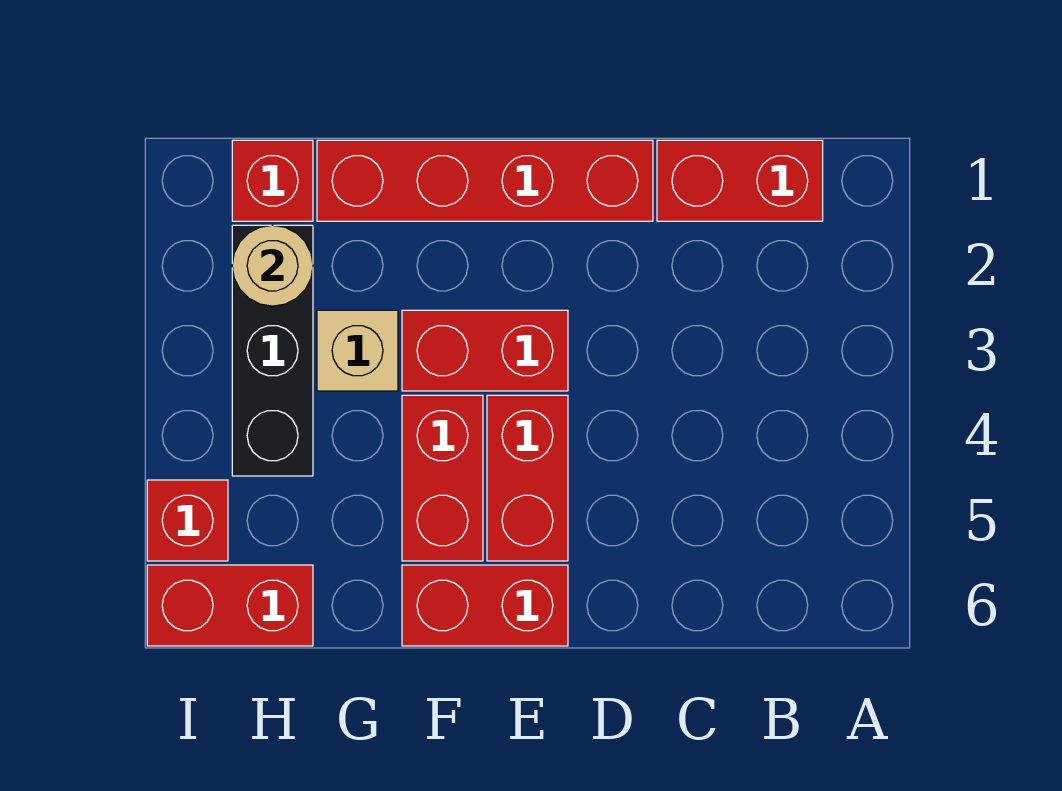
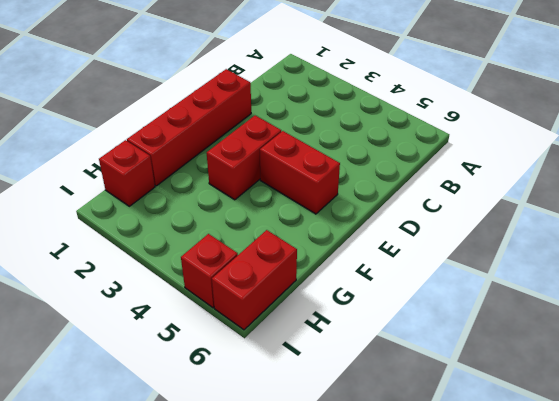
none -> red brick B1:C1 level 1
none -> red brick E6:F6 level 1
none -> red brick F4:F5 level 1

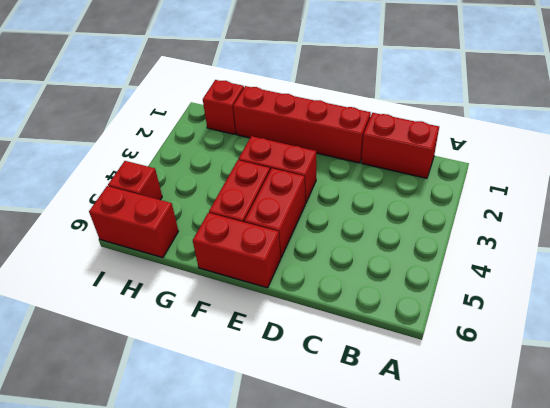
none -> tan brick G3 level 1
none -> black brick H2:H4 level 1
none -> tan round brick H2 level 2

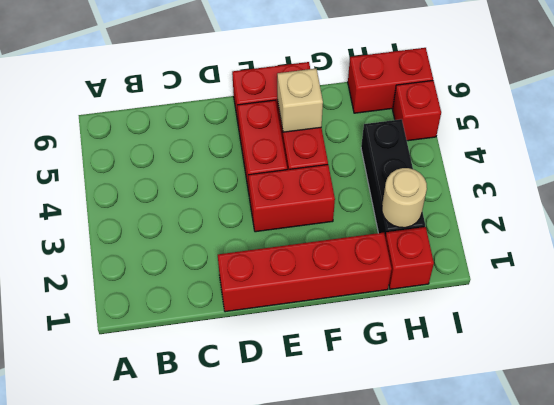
tan brick F5 level 2 -> tan brick G3 level 1
none -> red brick B1:C1 level 1

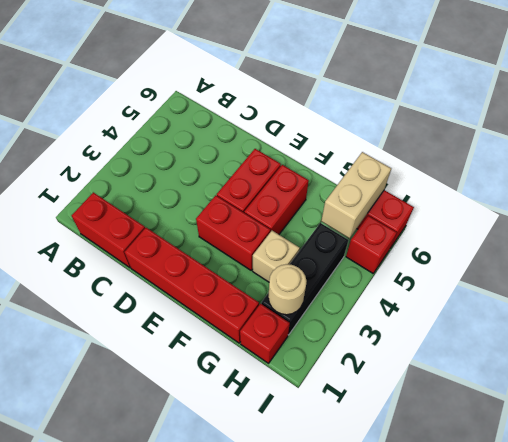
tan brick H5:H6 level 2 -> none
none -> red brick E6:F6 level 1

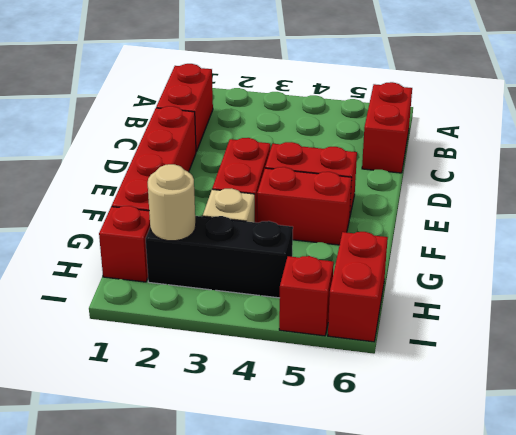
red brick B6:C6 level 1 -> red brick E6:F6 level 1

